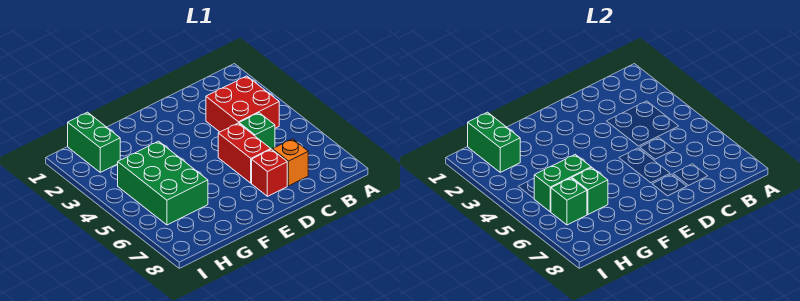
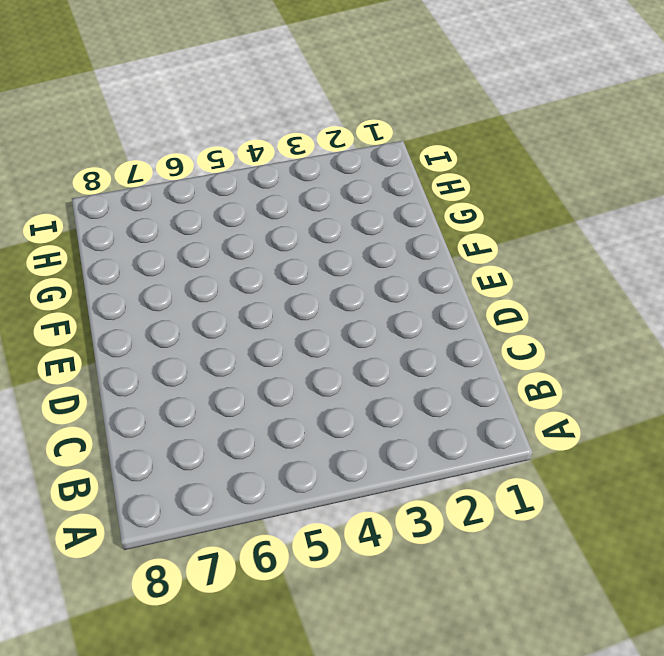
none -> red brick B3:C4 level 1
none -> green brick C5 level 1

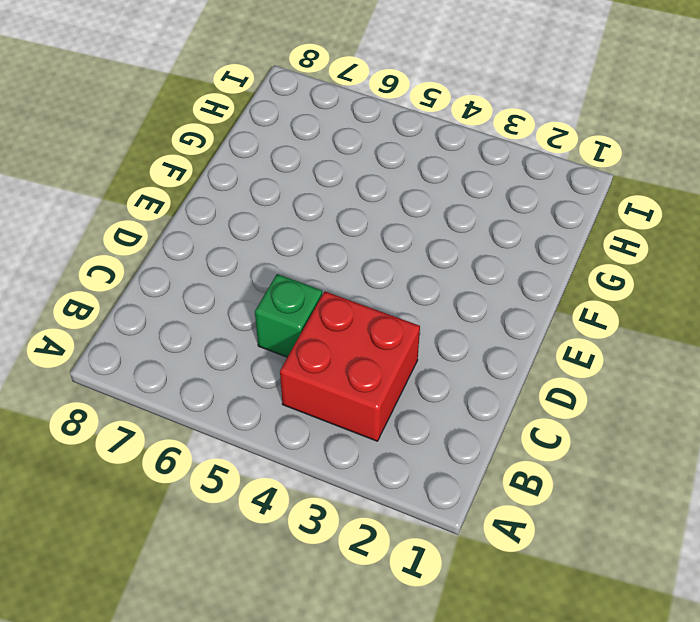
none -> orange brick C7 level 1
none -> red brick D5:D6 level 1

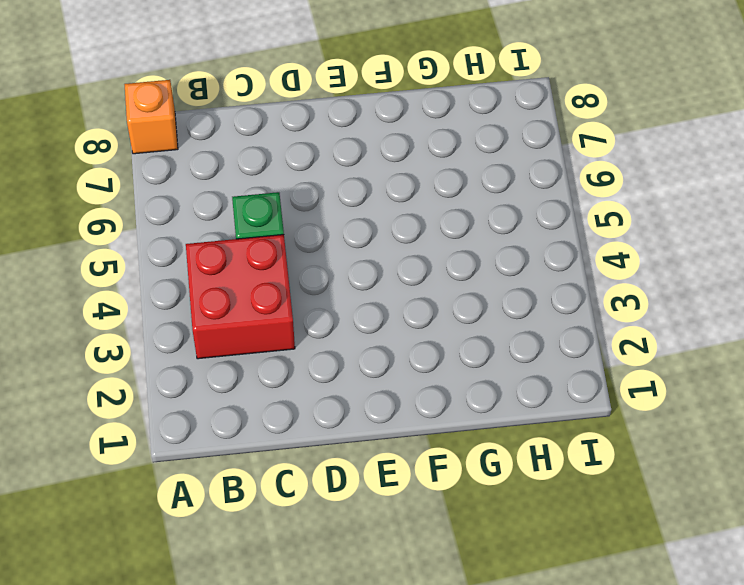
orange brick A8 level 1 -> orange brick C7 level 1
none -> red brick D5:D6 level 1
none -> red brick D7 level 1

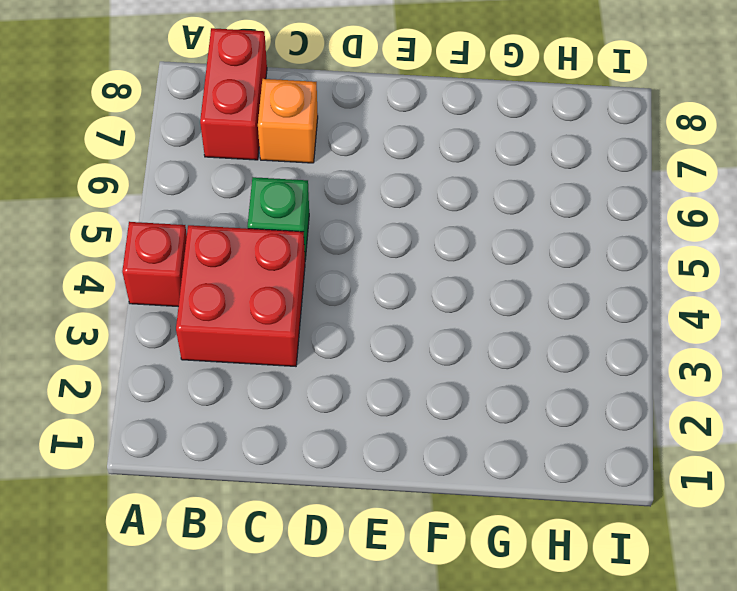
red brick A4 level 1 -> red brick D7 level 1
red brick B7:B8 level 1 -> red brick D5:D6 level 1
none -> green brick G4:H6 level 1
none -> green brick H1:H2 level 1

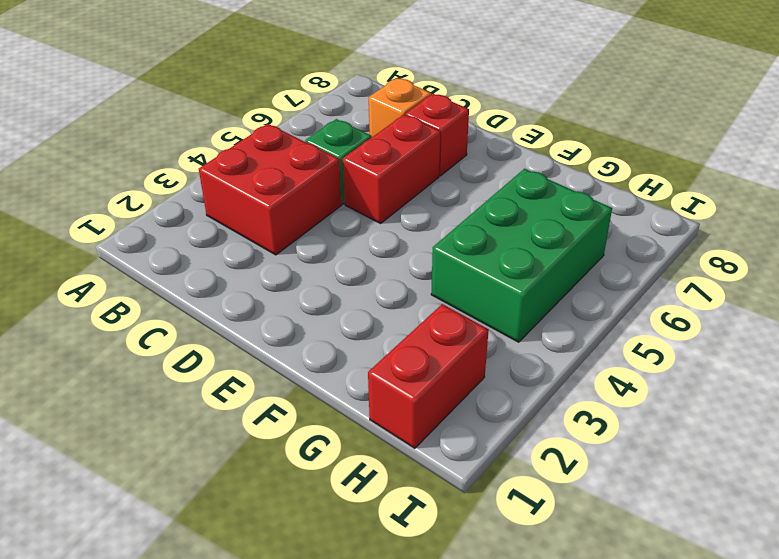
red brick H1:H2 level 1 -> green brick H1:H2 level 1
none -> green brick G5:H5 level 2
none -> green brick G6 level 2

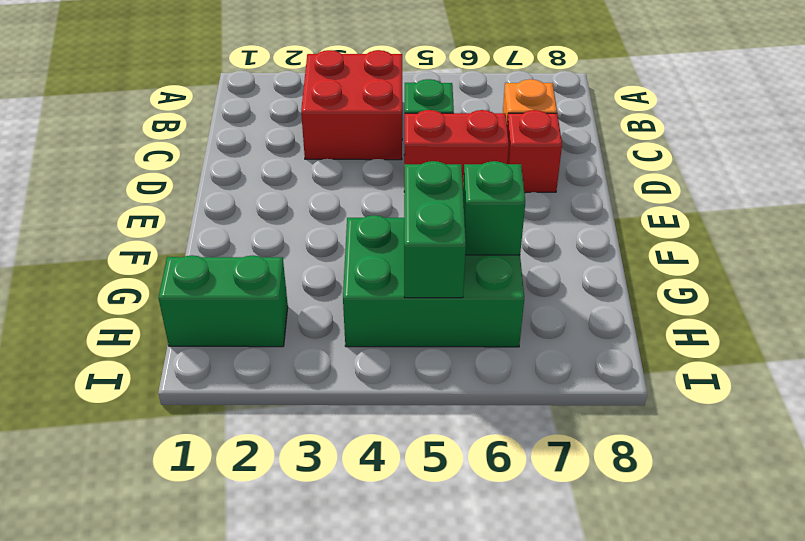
none -> green brick H1:H2 level 2
none -> green brick H6 level 2

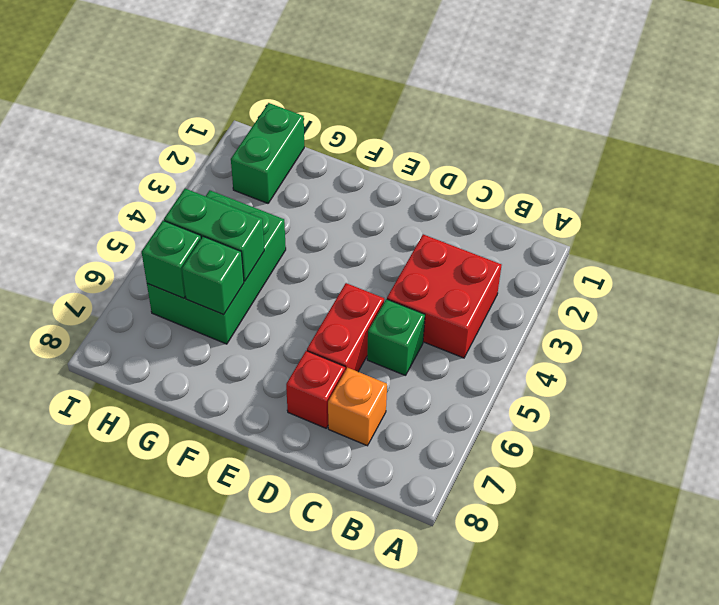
none -> green brick H1:H2 level 2

